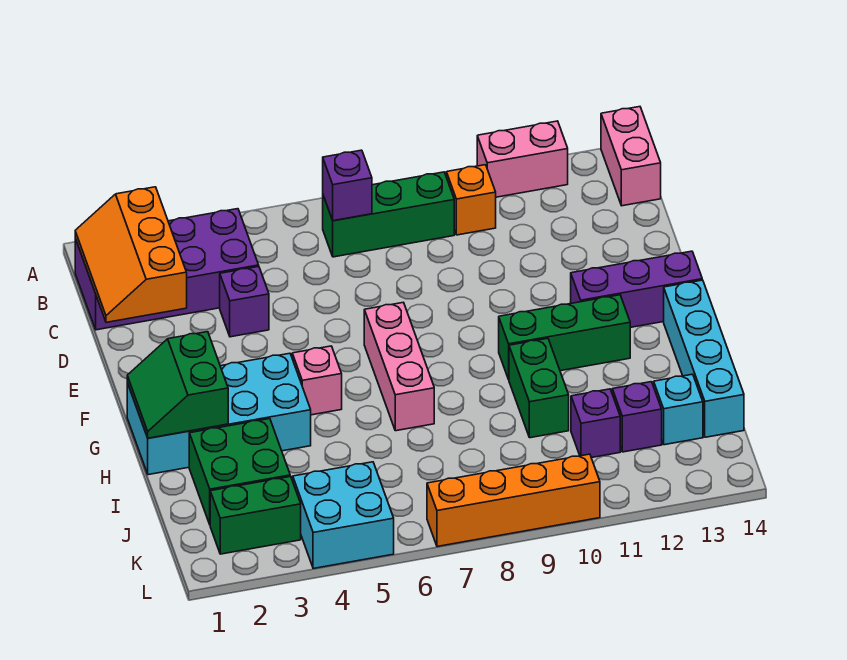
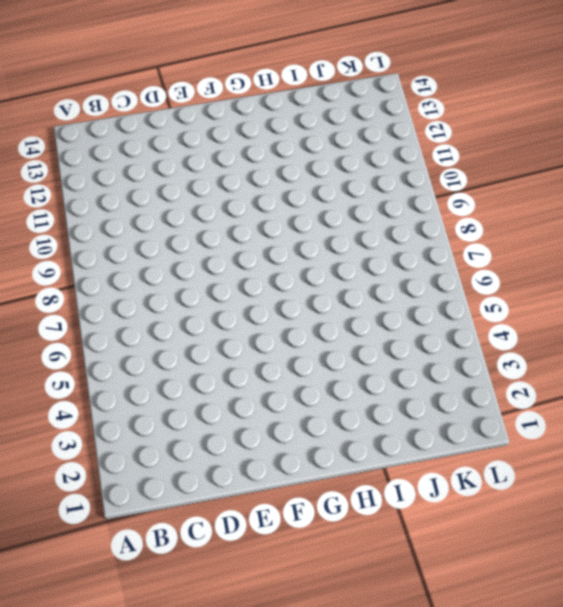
none -> pink brick A11:A12 level 1
none -> pink brick A14:B14 level 1
none -> purple brick B1:C4 level 1

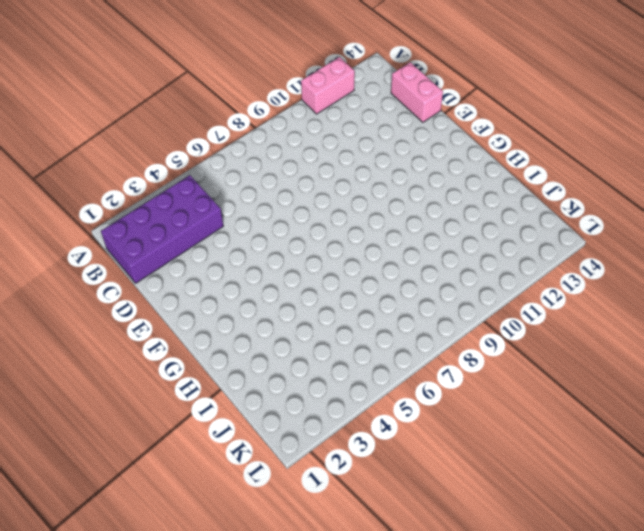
pink brick C14:D14 level 1 -> pink brick A14:B14 level 1
none -> green brick B7:B9 level 1
none -> orange brick B10 level 1
none -> purple brick D4 level 1

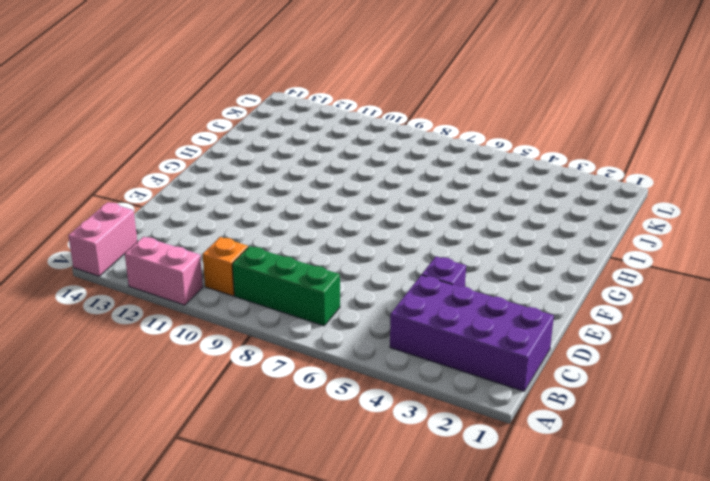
none -> pink brick F7:H7 level 1
none -> purple brick F12:F14 level 1
none -> cyan brick G1:H4 level 1

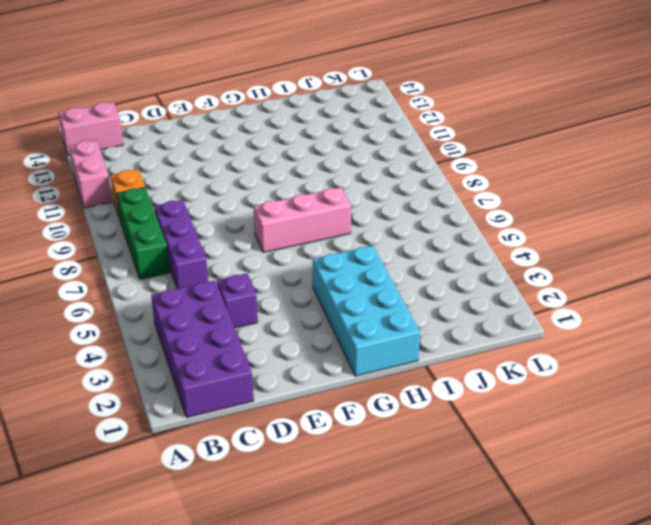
purple brick C6:C8 level 1 -> purple brick F12:F14 level 1
none -> pink brick G5 level 1
none -> green brick G10:G12 level 1
none -> cyan brick G14:J14 level 1

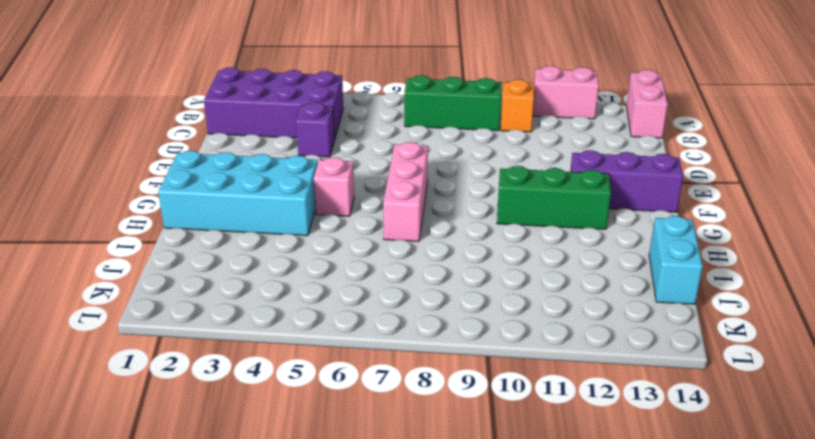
cyan brick I14:J14 level 1 -> cyan brick G14:J14 level 1
none -> green brick H10:I10 level 1
none -> green brick I2:J3 level 1
none -> purple brick J11 level 1

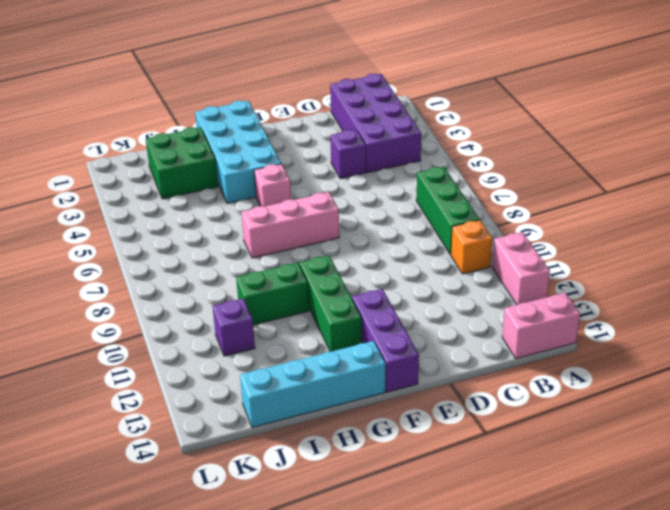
none -> purple brick J12 level 1
none -> cyan brick J13 level 1
none -> green brick K2:K3 level 1

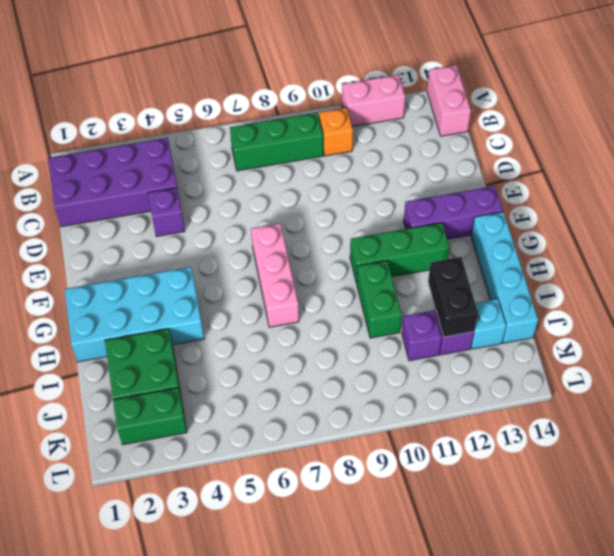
black brick I12:J12 level 2 -> none
none -> pink brick G5 level 1
none -> cyan brick K4:L5 level 1
none -> orange brick L7:L10 level 1

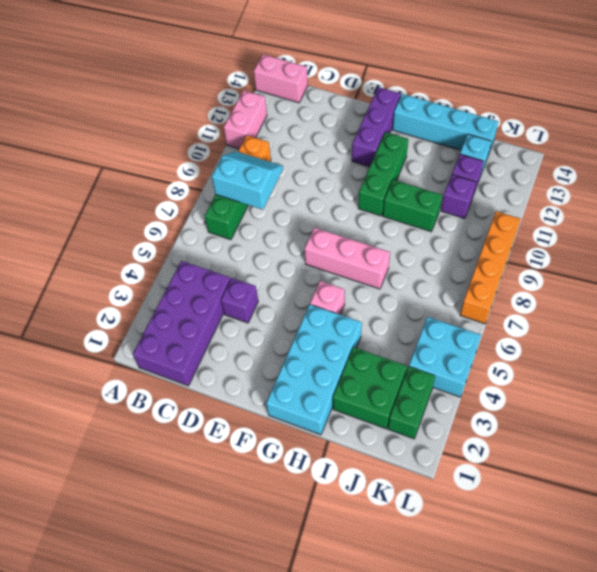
cyan slope B8:C9 level 2 top 8 -> none
none -> orange slope B1:D2 level 2 top 2
none -> purple brick B7 level 2
none -> green slope G1:H2 level 2 top 2

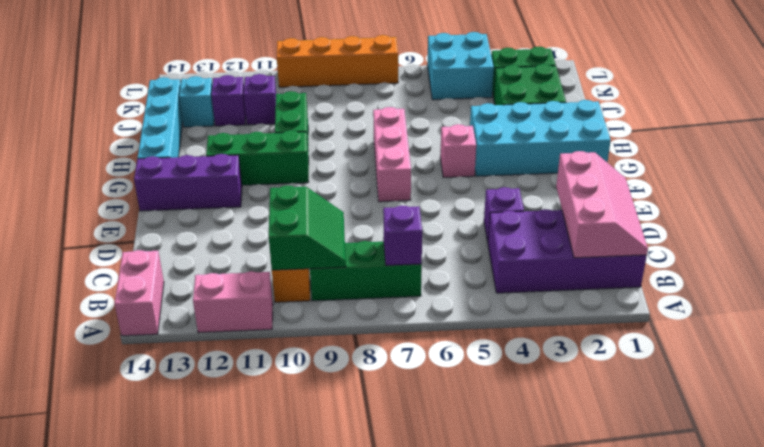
pink slope B1:D2 level 2 top 2 -> orange slope B1:D2 level 2 top 2
green slope B9:C10 level 2 top 10 -> green slope G1:H2 level 2 top 2

